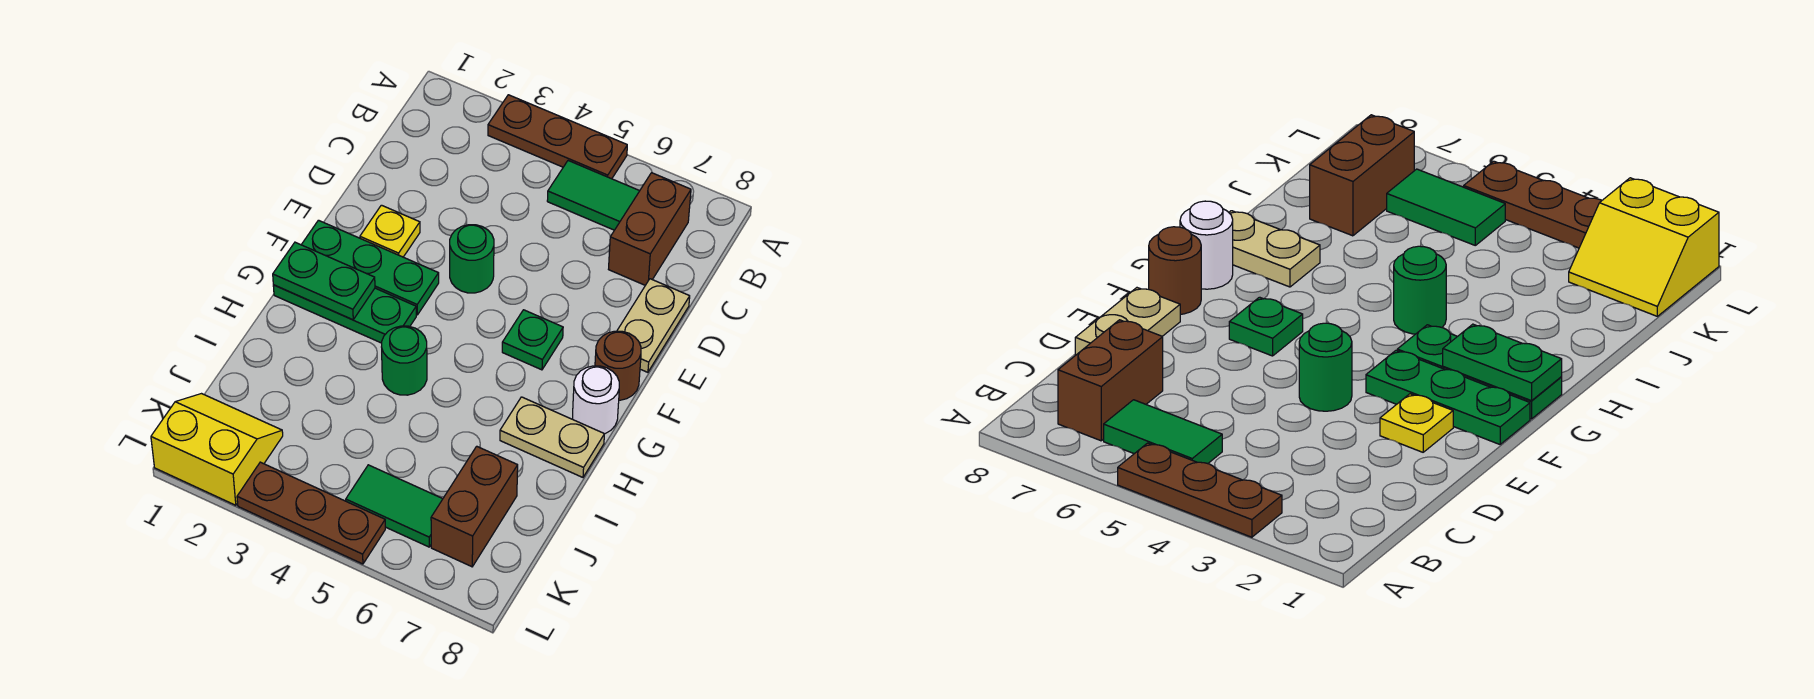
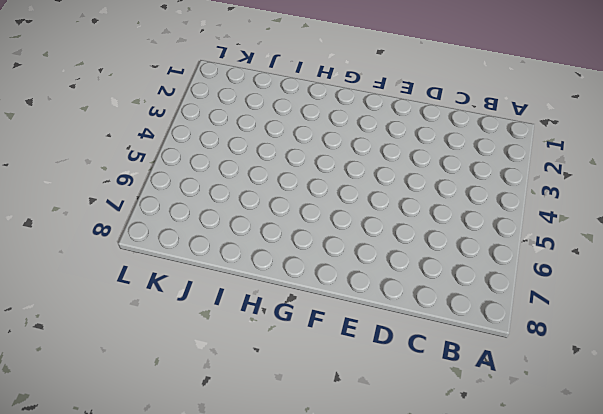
none -> brown plate A3:A5 level 1
none -> green tile B5:B6 level 1
none -> brown brick B7:C7 level 1

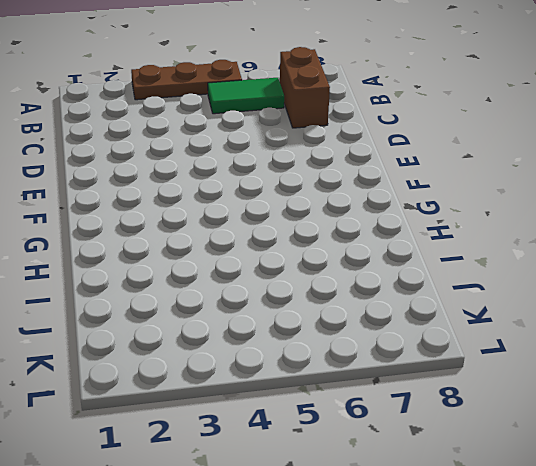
none -> tan plate D8:E8 level 1
none -> yellow plate E2 level 1
none -> green round brick E4 level 1

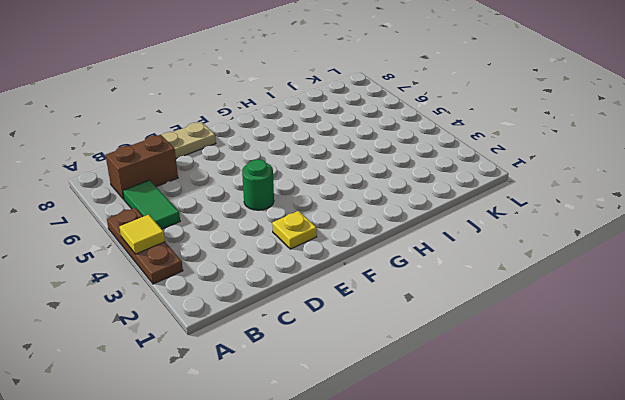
yellow tile A4 level 2 -> none
none -> green plate F1:F3 level 1
none -> green plate F6 level 1
none -> brown round brick F8 level 1

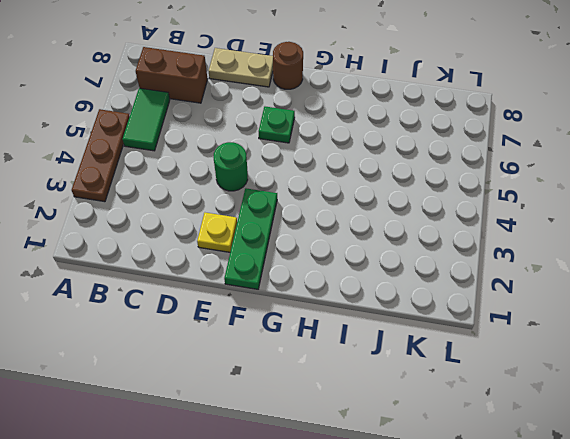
none -> green plate G1:G3 level 1
none -> white round brick G8 level 1
none -> green round brick H4 level 1

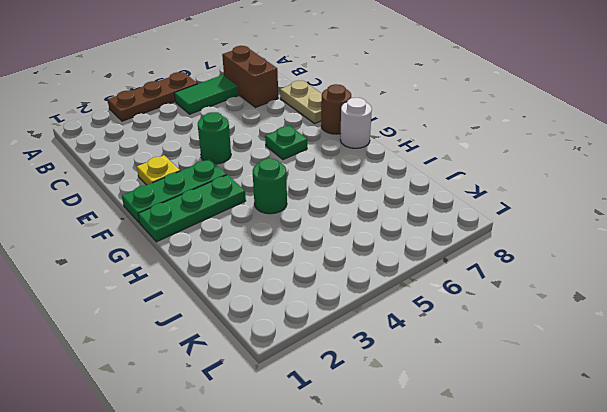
none -> tan plate H7:H8 level 1
none -> brown brick J7:K7 level 1
none -> yellow slope K1:L2 level 1 top L

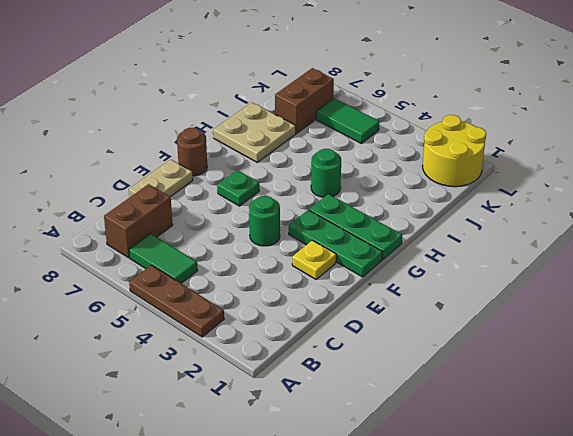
tan plate H7:I8 level 1 -> tan plate H7:H8 level 1
yellow round brick K1:L2 level 1 -> yellow slope K1:L2 level 1 top L
none -> white round brick G8 level 1
none -> brown plate L3:L5 level 1
none -> green plate G1:G2 level 2

